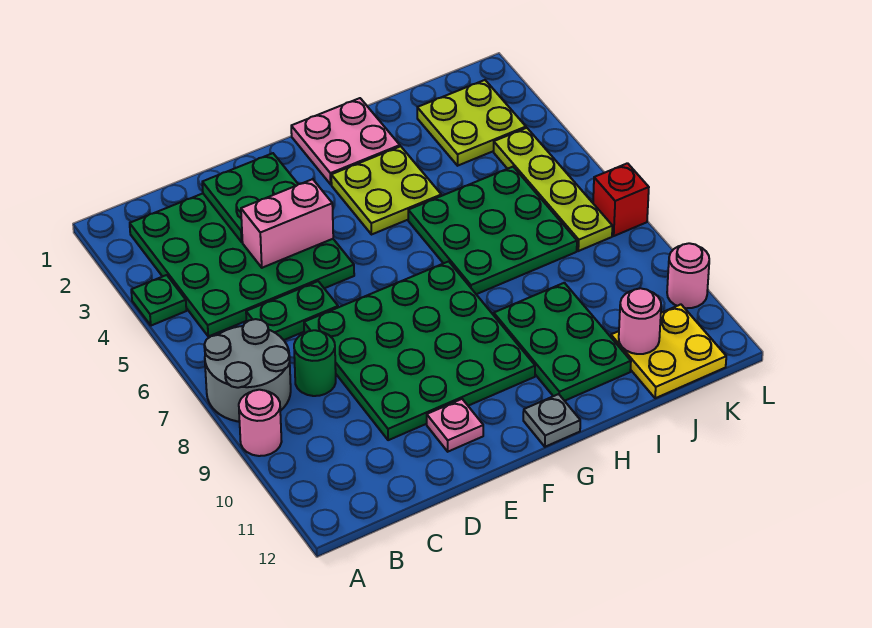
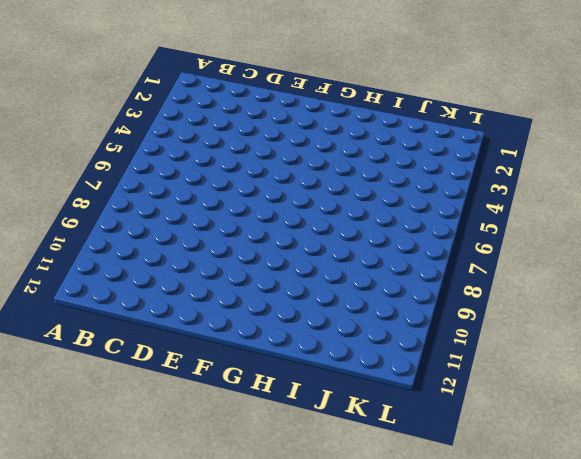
none -> green plate A4 level 1
none -> grey round brick A7:B8 level 1
none -> pink round brick A9 level 1

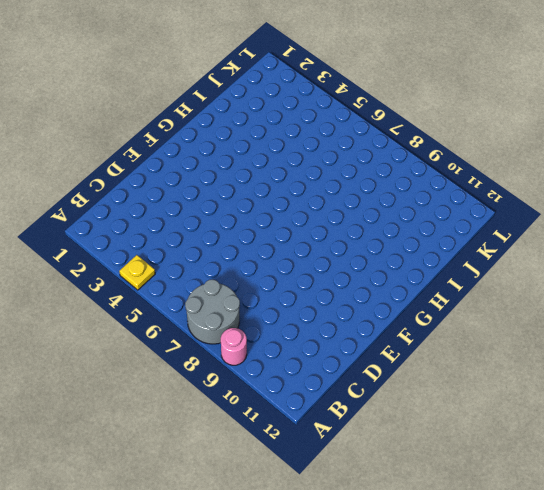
yellow plate A4 level 1 -> green plate A4 level 1
none -> green plate B2:E5 level 1
none -> green plate C6:D6 level 1
none -> green round brick C8 level 1

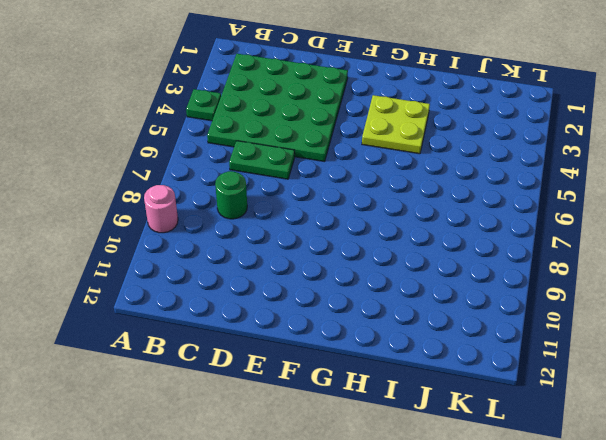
none -> grey round brick A7:B8 level 1
none -> green plate D7:G10 level 1
none -> pink plate E11 level 1

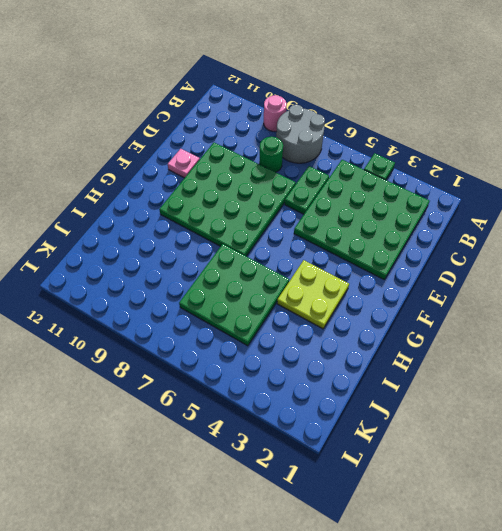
none -> pink plate G1:H2 level 1
none -> grey plate G12 level 1
none -> green plate H9:I11 level 1

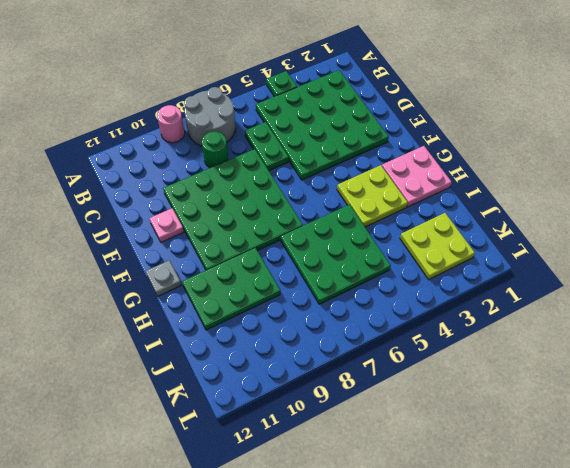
none -> yellow plate J11:K12 level 1
none -> lime plate K4:K7 level 1
none -> red brick L7 level 1

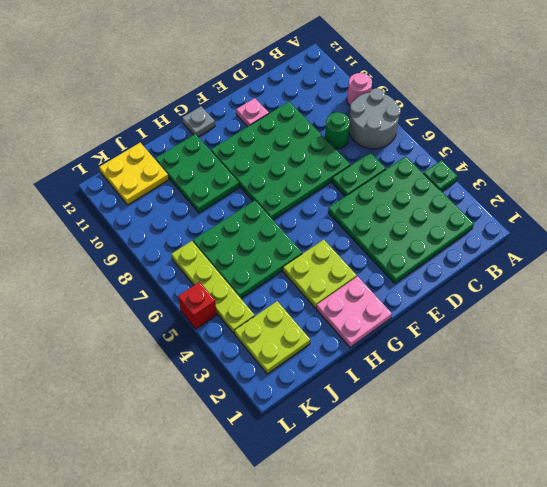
red brick L5 level 1 -> red brick L7 level 1
none -> pink round brick L10 level 1
none -> green plate D2:E3 level 2
none -> pink brick D4:E4 level 2

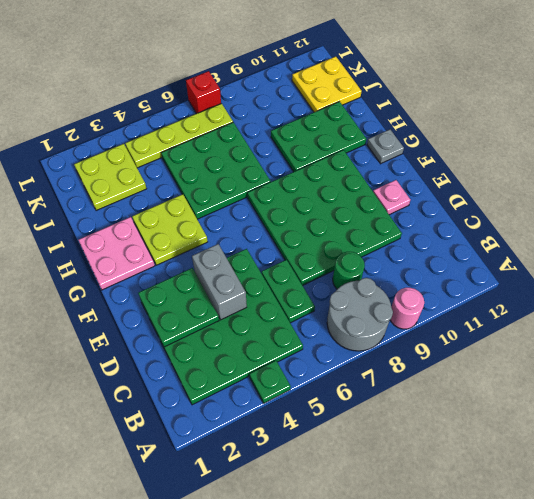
grey brick D4:E4 level 2 -> pink brick D4:E4 level 2
none -> pink round brick L10 level 1
none -> pink round brick J11 level 2

